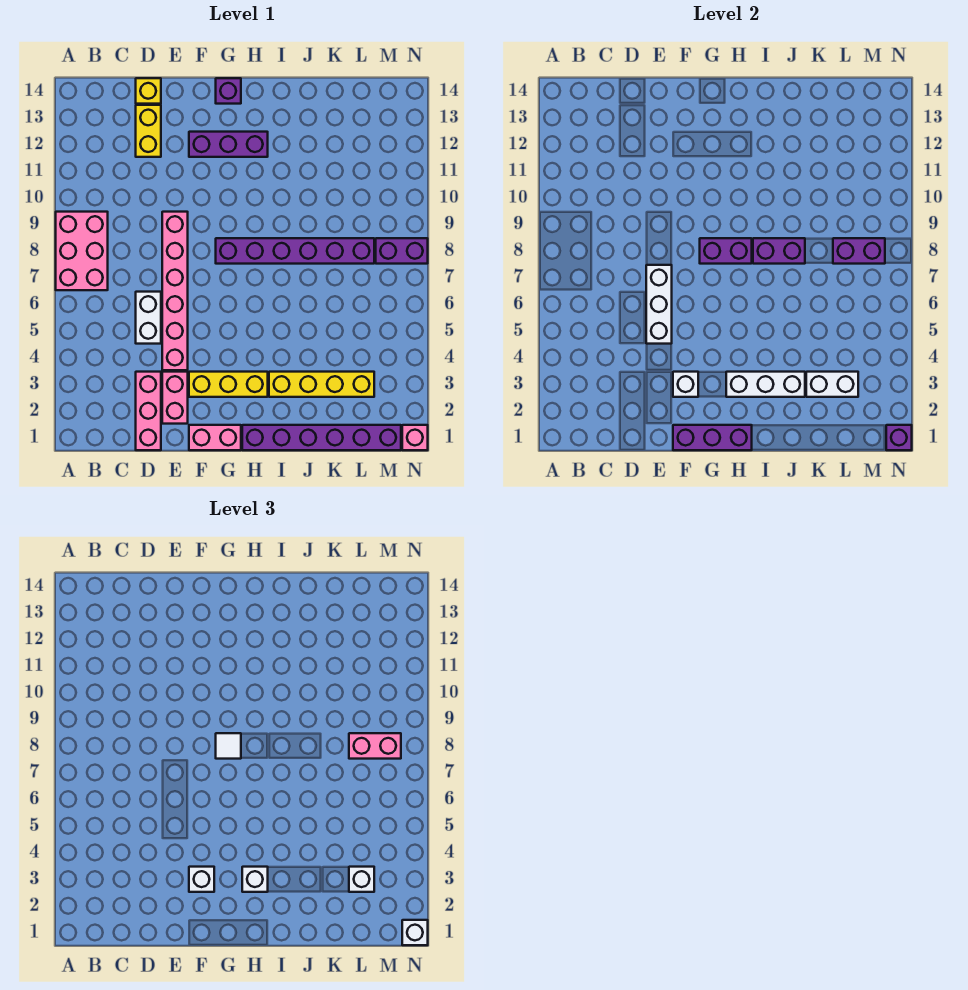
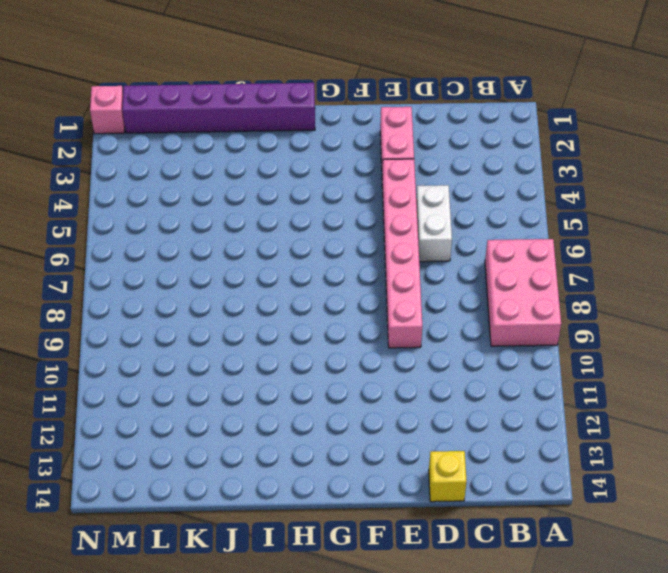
none -> pink brick D1:D3 level 1
none -> yellow brick D12:D13 level 1
none -> pink brick F1:G1 level 1
none -> yellow brick F3:H3 level 1

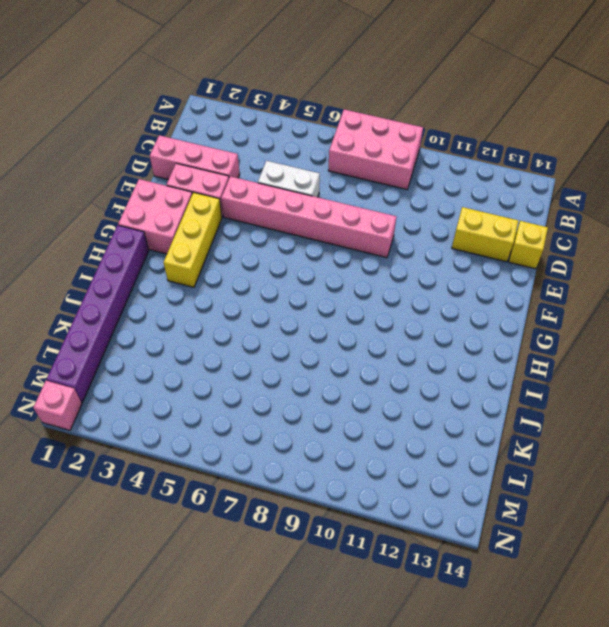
pink brick F1:G2 level 1 -> pink brick F1:G1 level 1
none -> purple brick F12:H12 level 1
none -> purple brick G8:L8 level 1
none -> purple brick G14 level 1
none -> yellow brick I3:L3 level 1

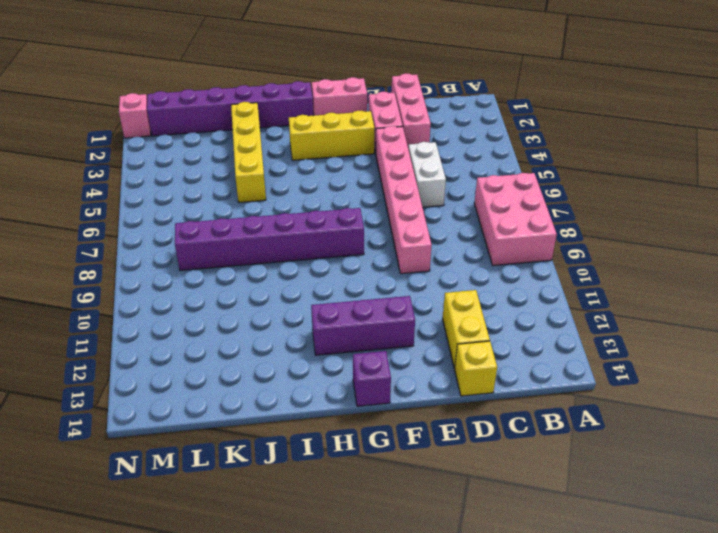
yellow brick J2:J5 level 1 -> yellow brick I3:L3 level 1
none -> purple brick M8:N8 level 1
none -> white brick E5:E7 level 2
none -> purple brick F1:H1 level 2
none -> white brick F3 level 2

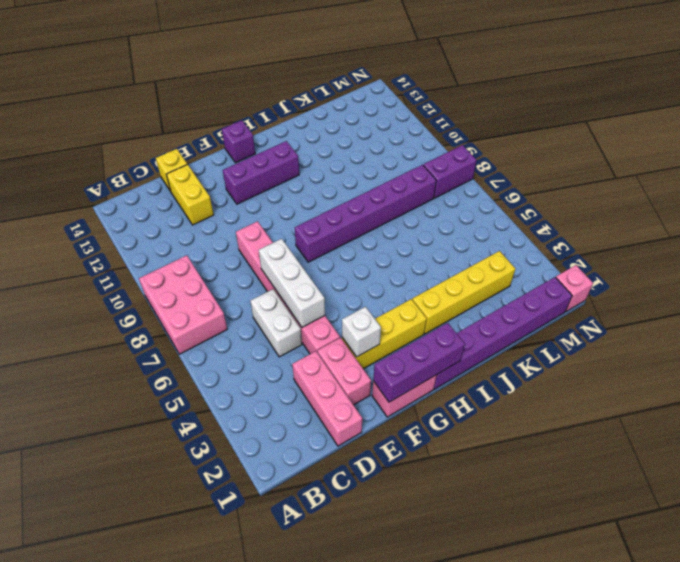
none -> purple brick G8:H8 level 2
none -> white brick H3:J3 level 2
none -> purple brick I8:J8 level 2
none -> white brick K3:L3 level 2

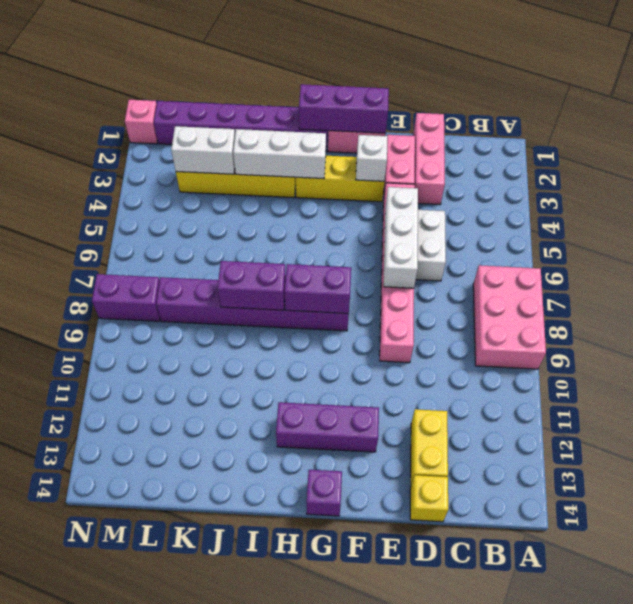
none -> purple brick L8:M8 level 2
none -> purple brick N1 level 2
none -> white brick F3 level 3
none -> white tile G8 level 3

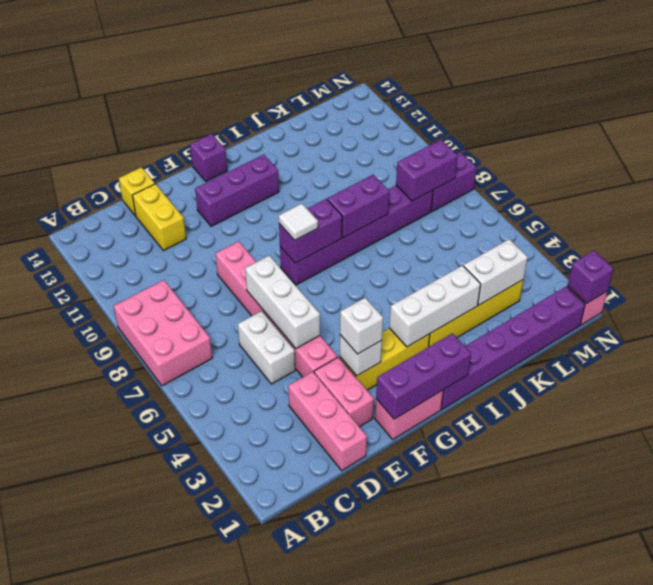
none -> white brick H3 level 3
none -> white brick L3 level 3
none -> pink brick L8:M8 level 3
none -> white brick N1 level 3

